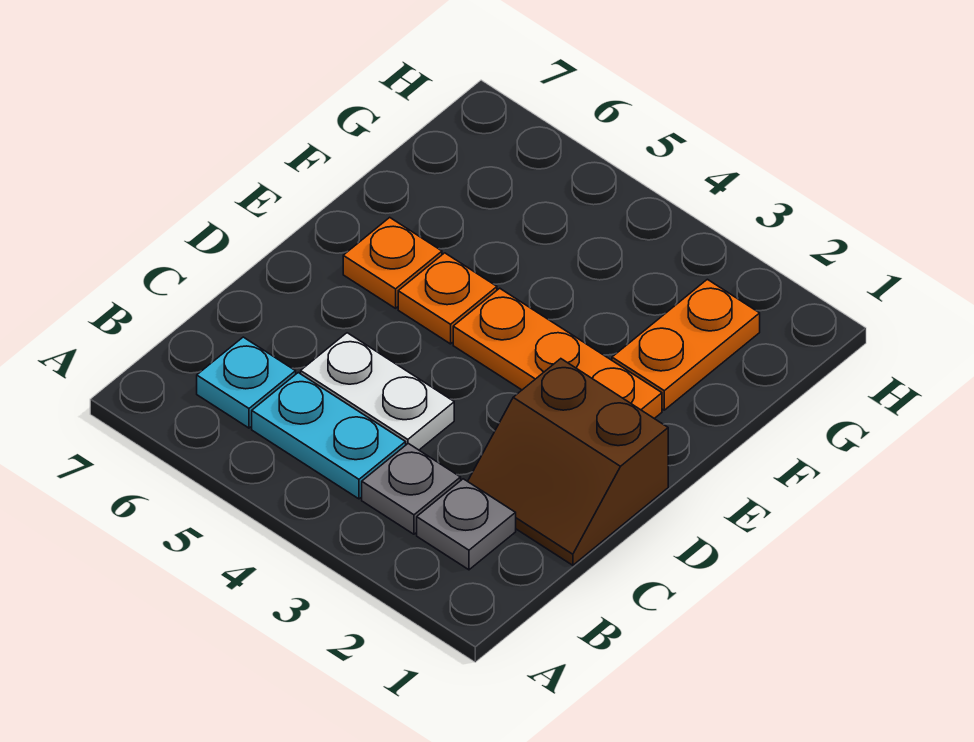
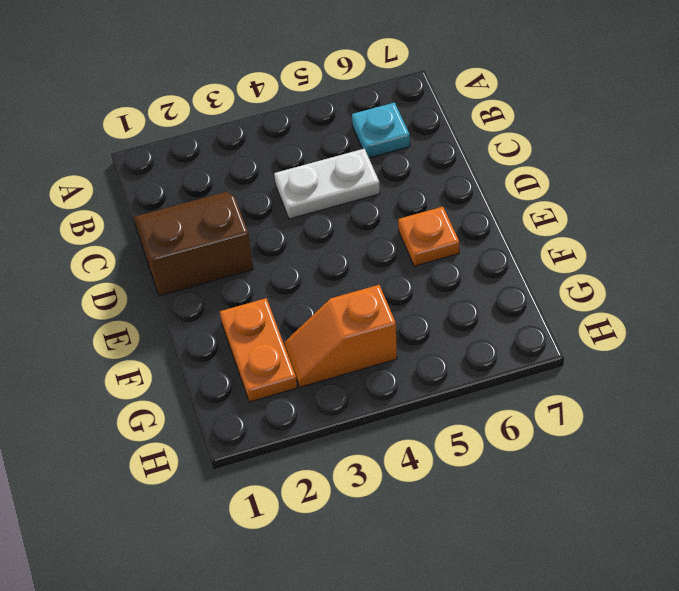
orange slope G3:G4 level 1 top 4 -> none
none -> grey plate B2 level 1
none -> grey plate B3 level 1

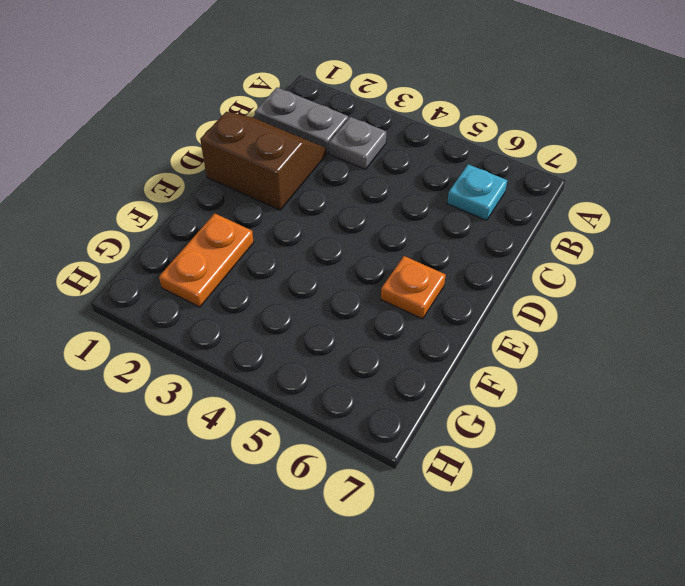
grey plate B1:B2 level 1 -> grey plate B2 level 1
none -> cyan plate B4:B5 level 1
none -> white plate C4:C5 level 1

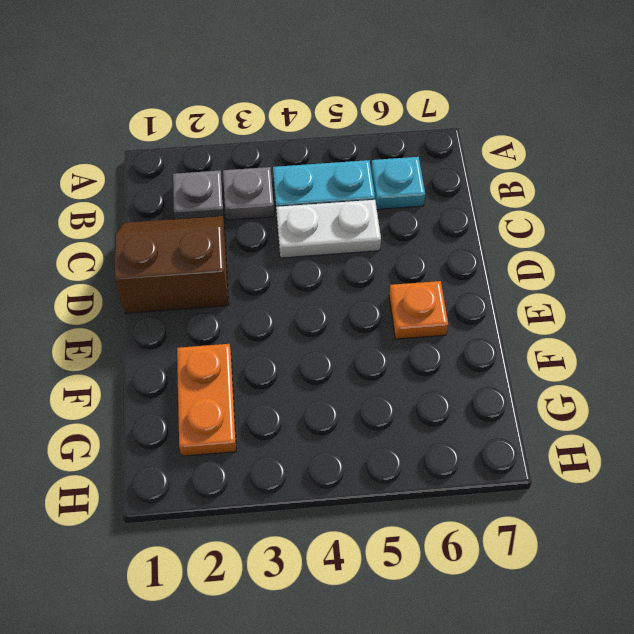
none -> orange plate E2:E4 level 1
none -> orange plate E5 level 1

